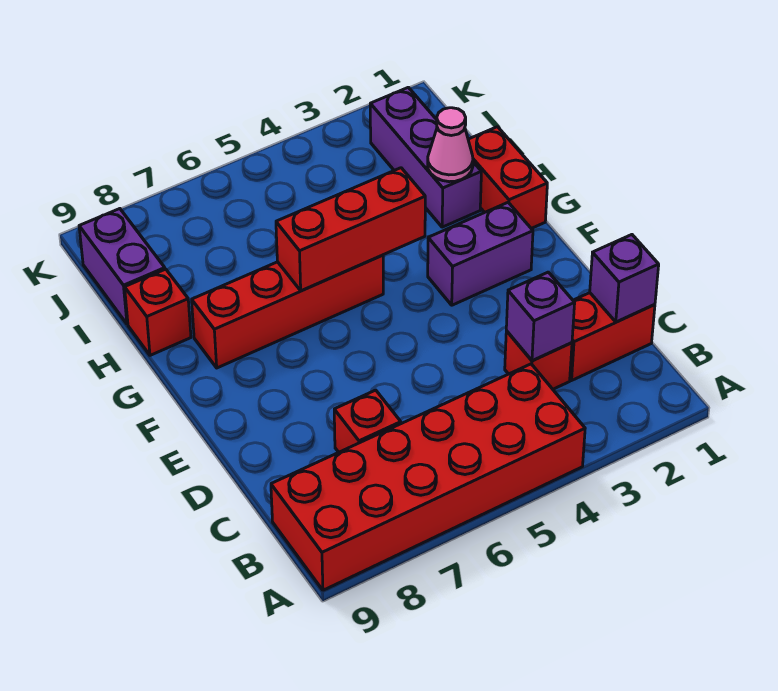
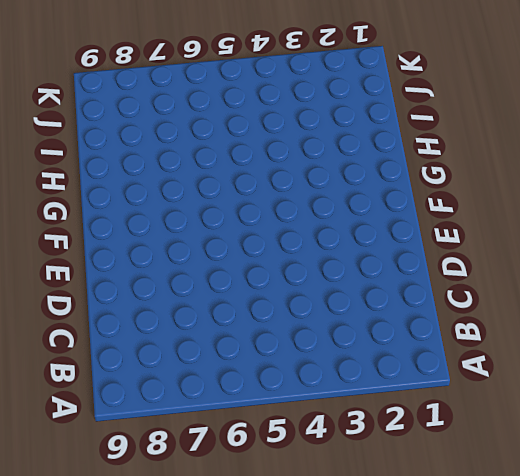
none -> red brick A4:B9 level 1
none -> red brick C1:C2 level 1
none -> red brick C3 level 1

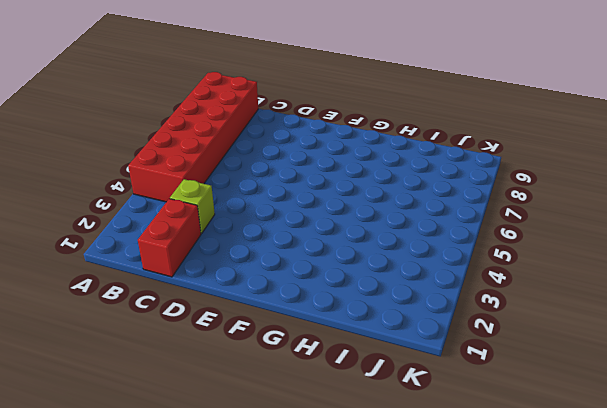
lime brick C3 level 1 -> red brick C3 level 1
none -> red brick C7 level 1
none -> purple brick F2:F3 level 1
none -> red brick G1:H1 level 1

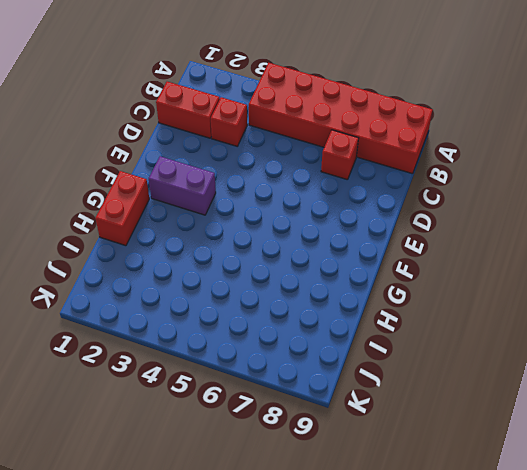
none -> red brick G5:G8 level 1
none -> purple brick H2:J2 level 1
none -> red brick H9 level 1

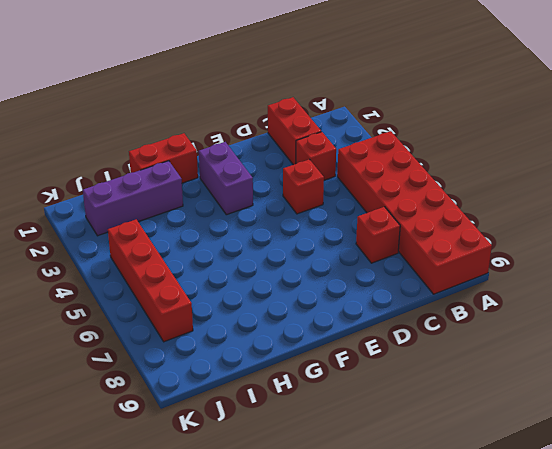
red brick D4 level 1 -> red brick H9 level 1
red brick J4:J7 level 1 -> red brick G5:G8 level 1
none -> purple brick I9:J9 level 1
none -> purple brick C1 level 2
none -> purple brick C3 level 2

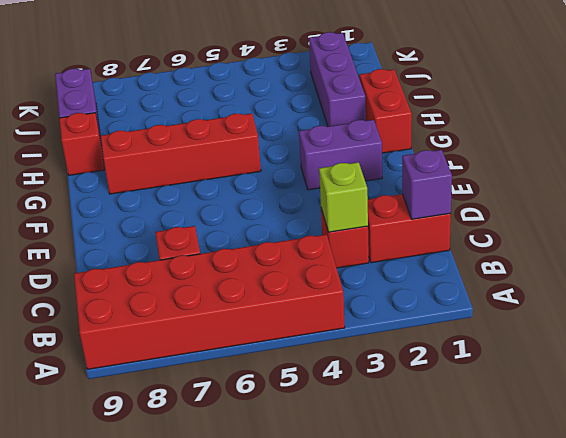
lime brick C3 level 2 -> purple brick C3 level 2
none -> red brick G4:G6 level 2
none -> pink cone H2 level 2

